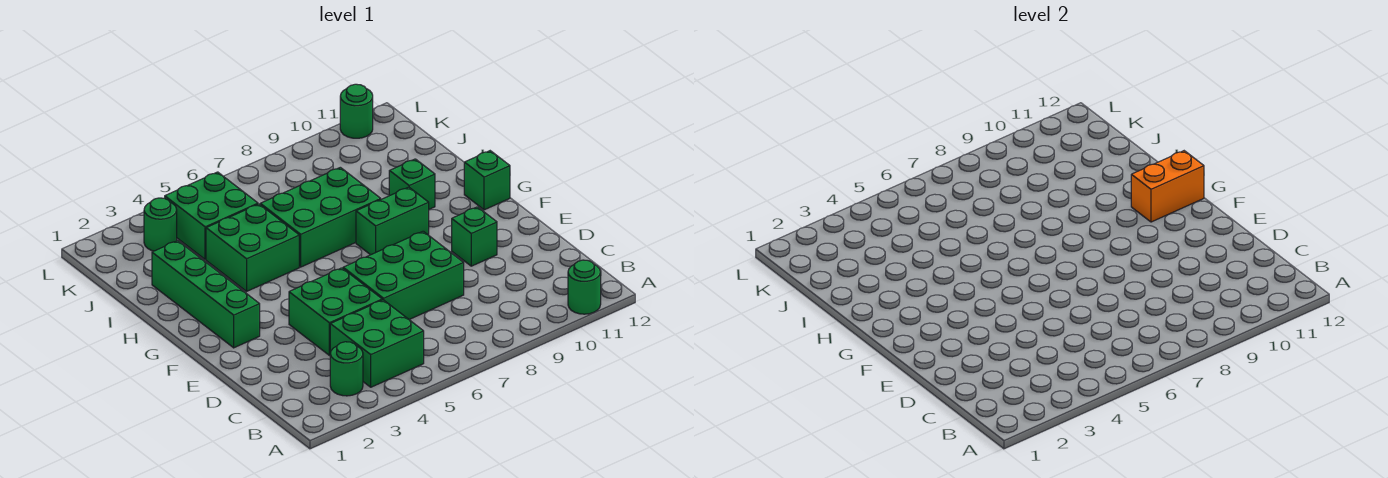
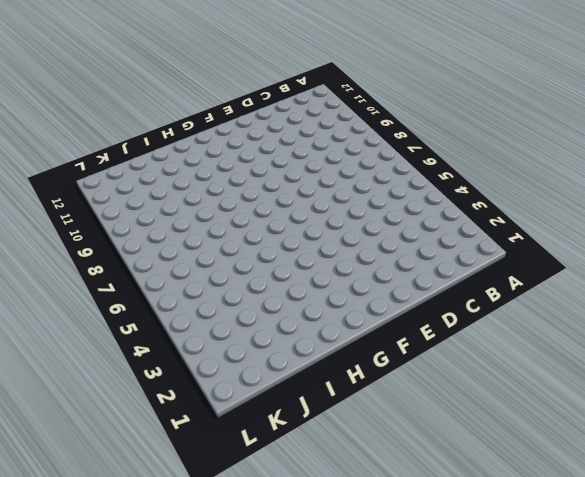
none -> green round brick A11 level 1
none -> green round brick B3 level 1
none -> green brick B4:C5 level 1

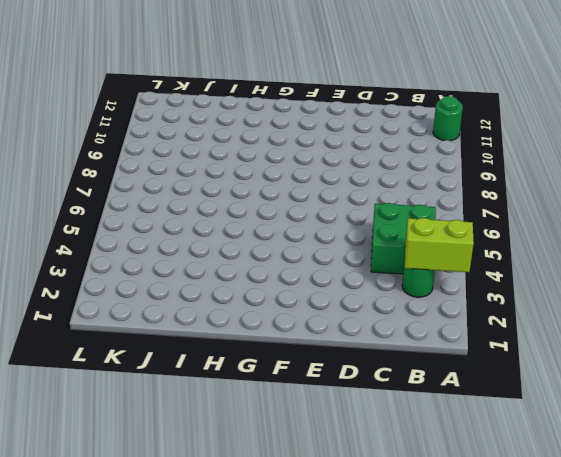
lime brick A3:B3 level 2 -> none
none -> green brick D4:E5 level 1
none -> green brick D6:E8 level 1
none -> green brick E10 level 1

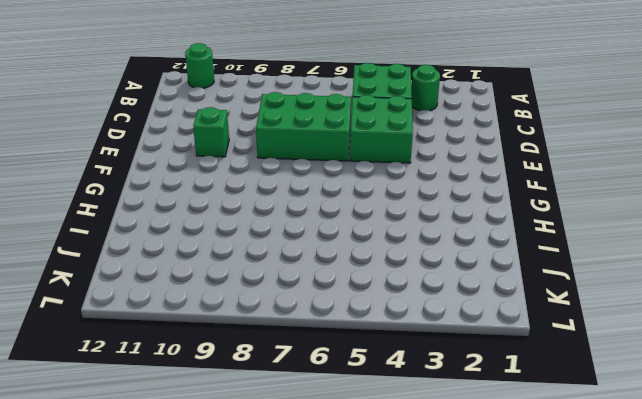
none -> green brick F2:I2 level 1
none -> green brick G8:G9 level 1
none -> green brick G12 level 1

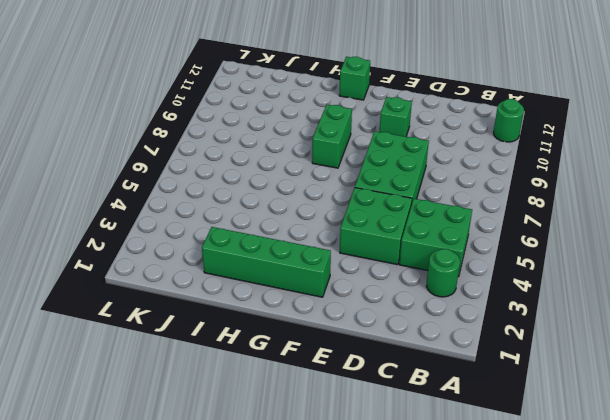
none -> green brick H4:I5 level 1
none -> green brick H6:I8 level 1
none -> green brick H10 level 1

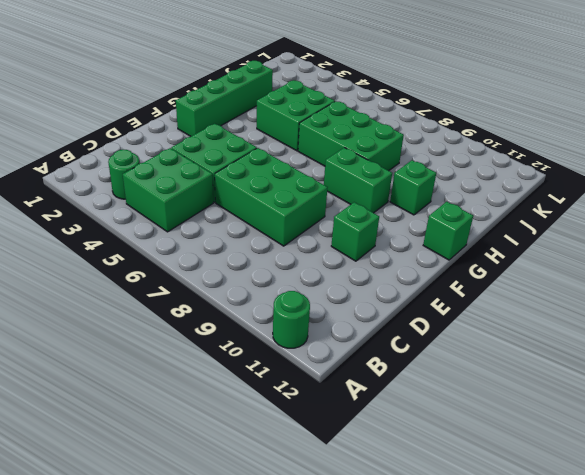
none -> green brick J4:K5 level 1
none -> green round brick K3 level 1
none -> green round brick L11 level 1

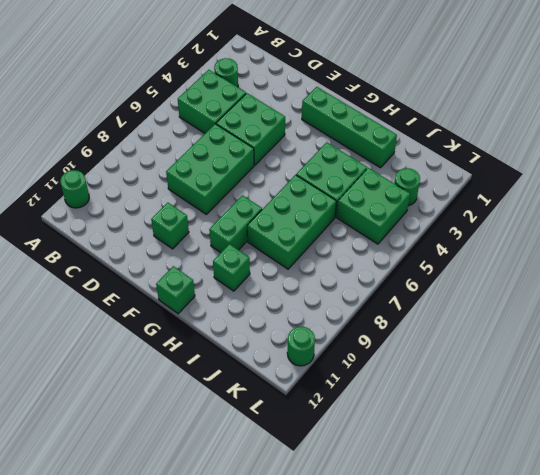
none -> orange brick G11:G12 level 2

